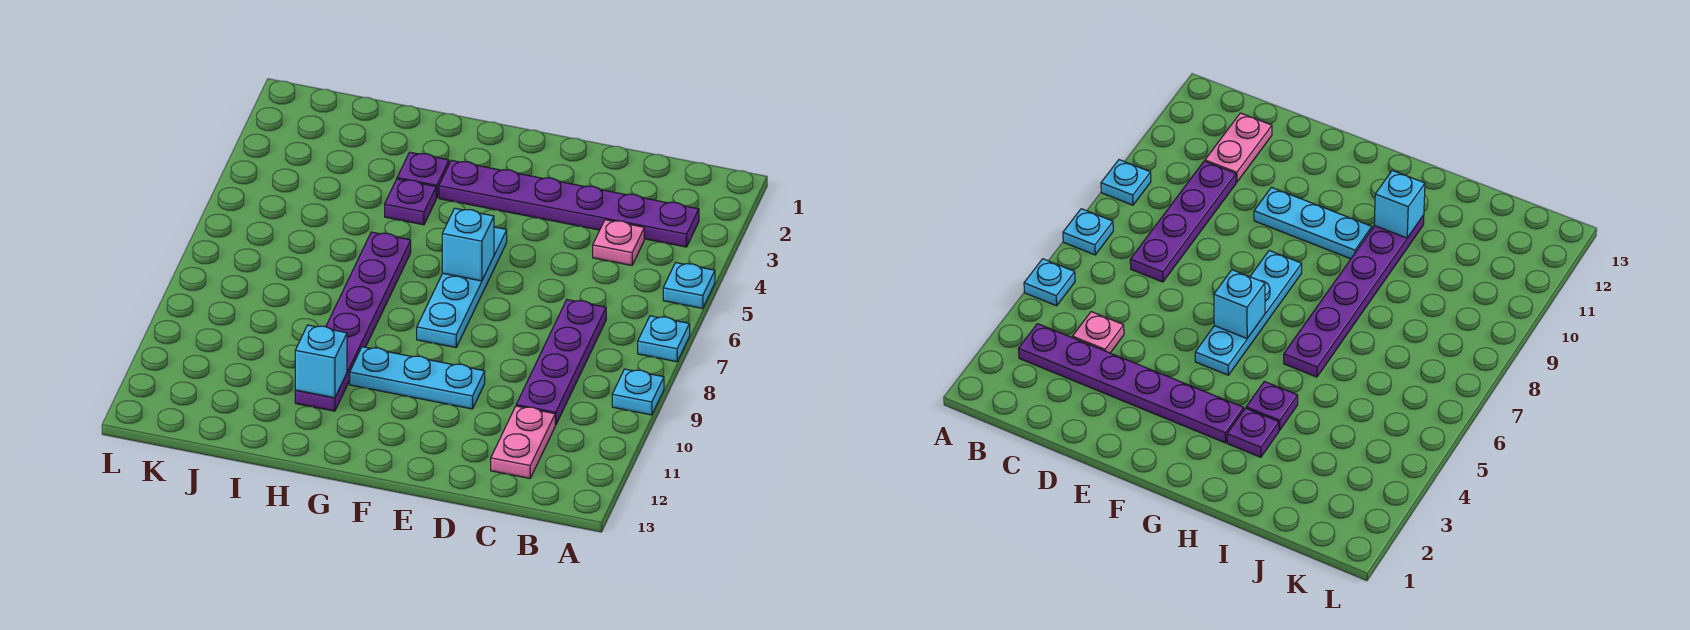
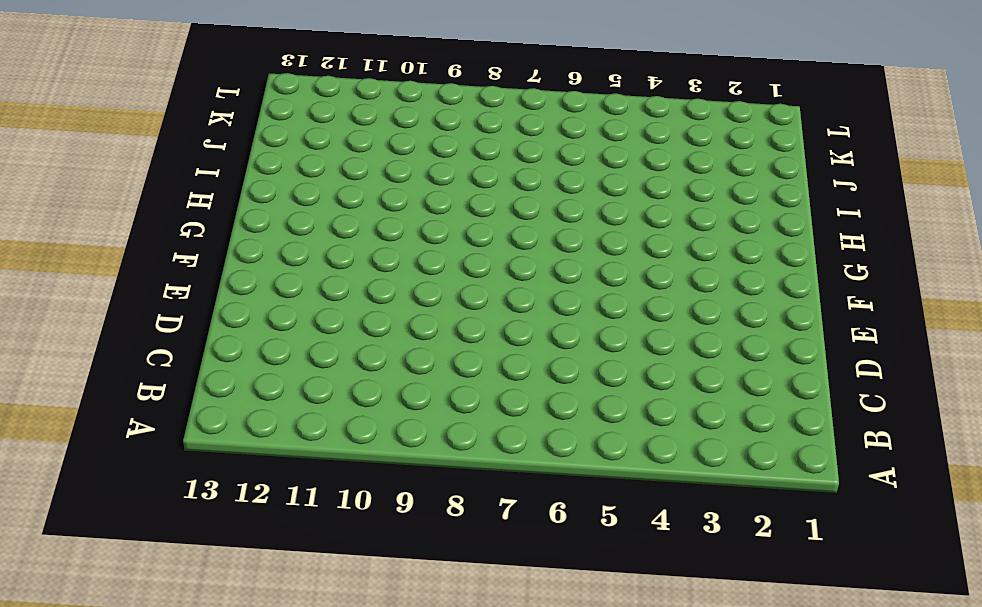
none -> cyan plate A5 level 1
none -> cyan plate A7 level 1
none -> cyan plate A9 level 1

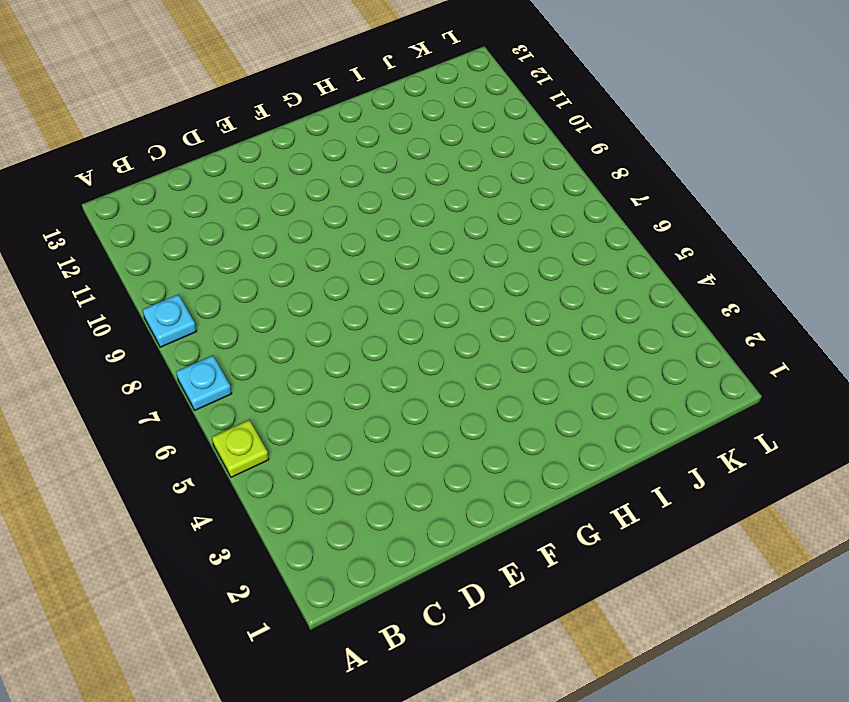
lime plate A5 level 1 -> cyan plate A5 level 1
none -> purple plate B3:G3 level 1
none -> pink plate C4 level 1
none -> purple plate C7:C10 level 1

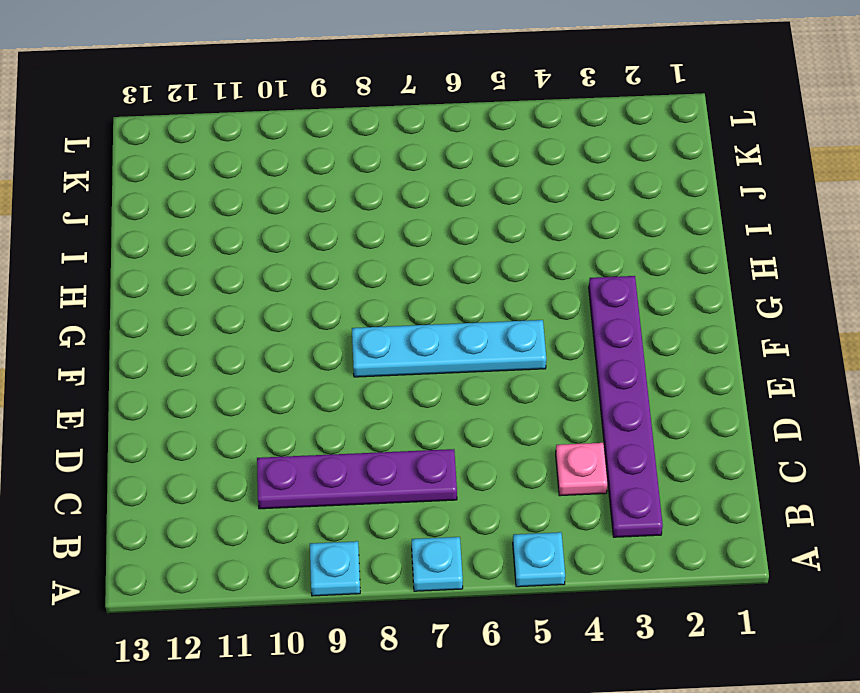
none -> pink plate C11:C12 level 1
none -> cyan plate E10:G10 level 1
none -> purple plate H3 level 1

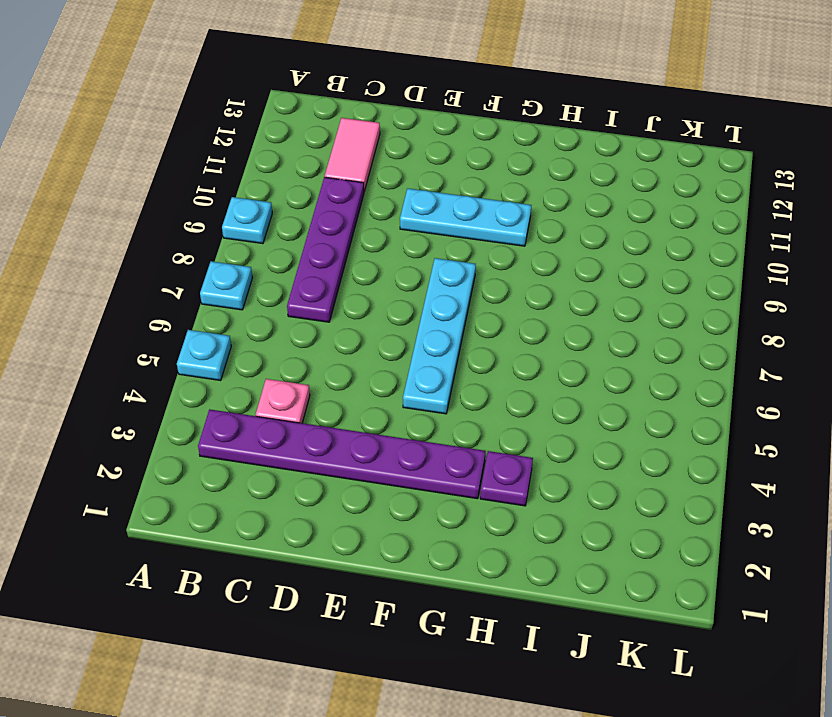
pink tile C11:C12 level 1 -> pink plate C11:C12 level 1
none -> purple plate H4 level 1
none -> purple plate H6:H11 level 1
none -> cyan brick F6 level 2

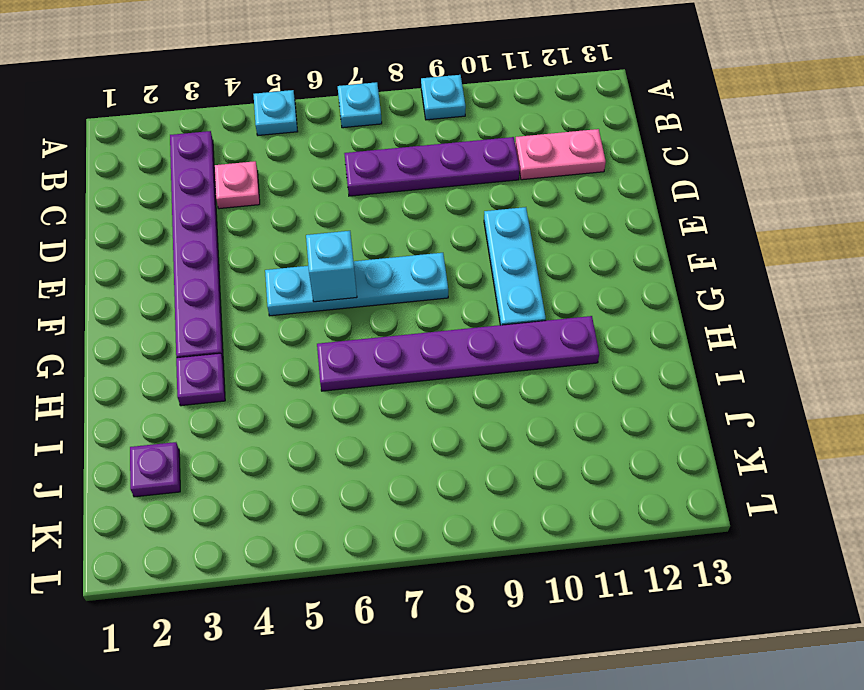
purple plate J2 level 1 -> purple plate H4 level 1
none -> cyan brick H11 level 2

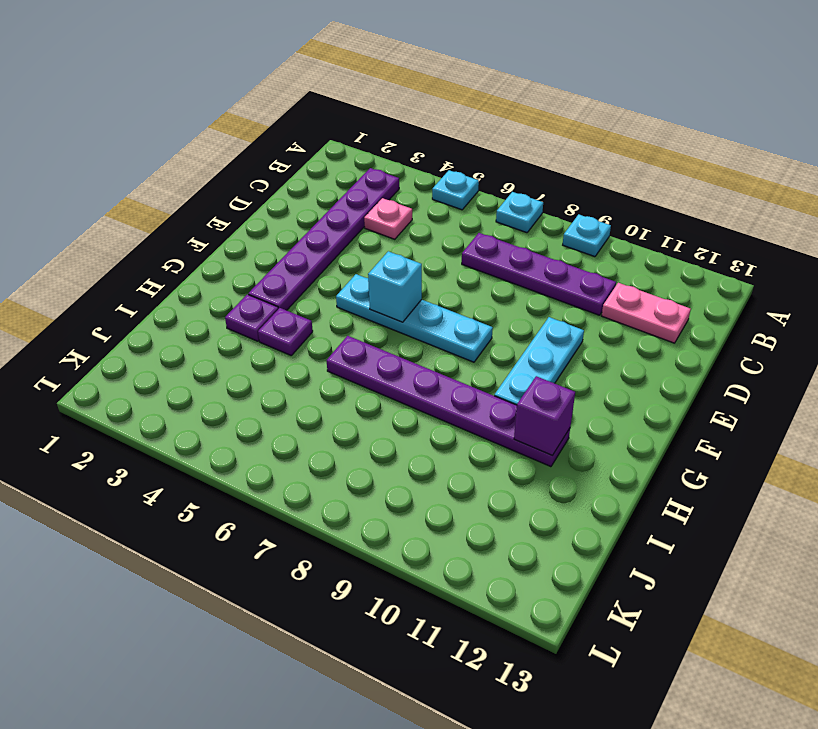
purple brick H11 level 2 -> cyan brick H11 level 2

